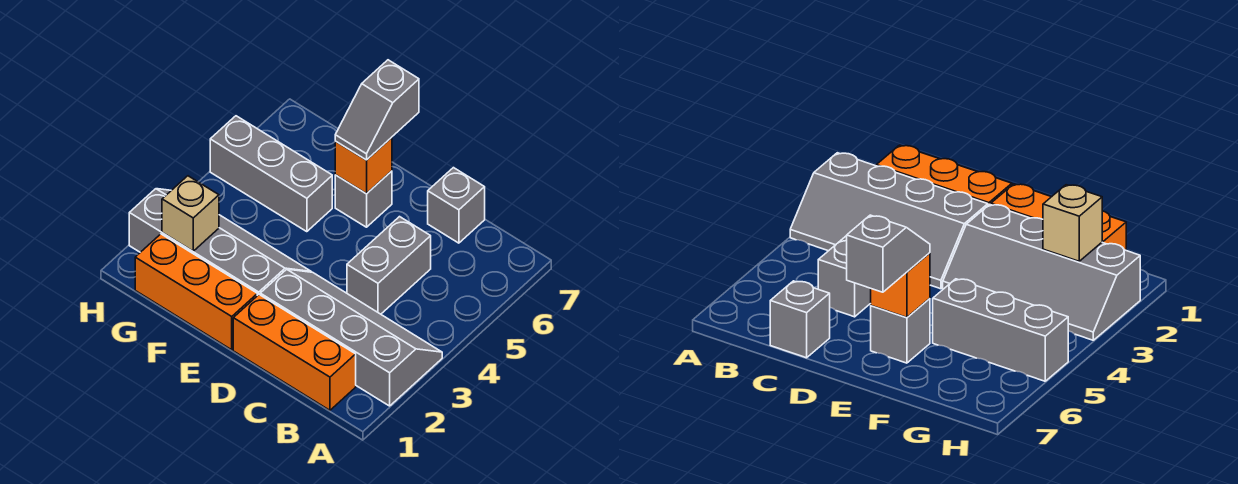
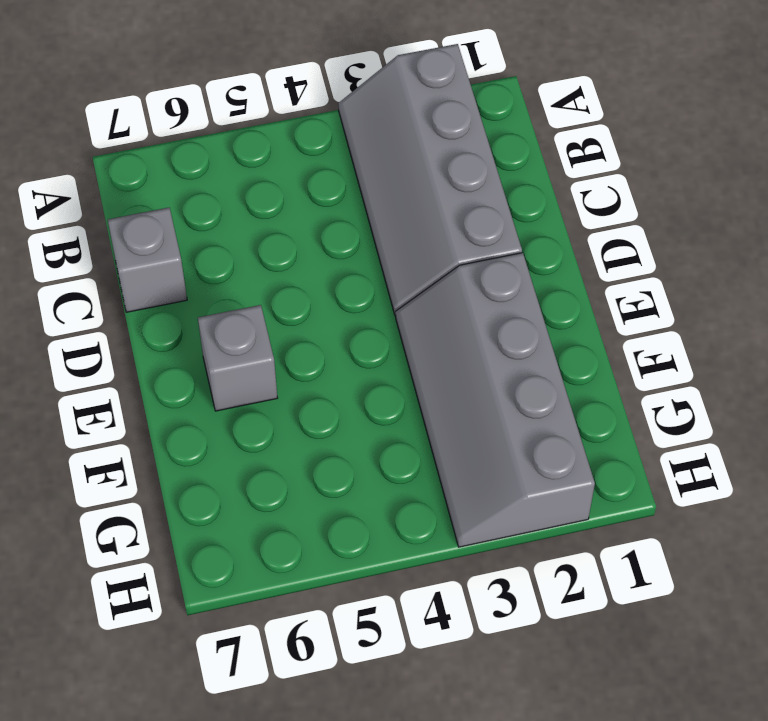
none -> orange brick B1:D1 level 1
none -> grey brick C4:C5 level 1

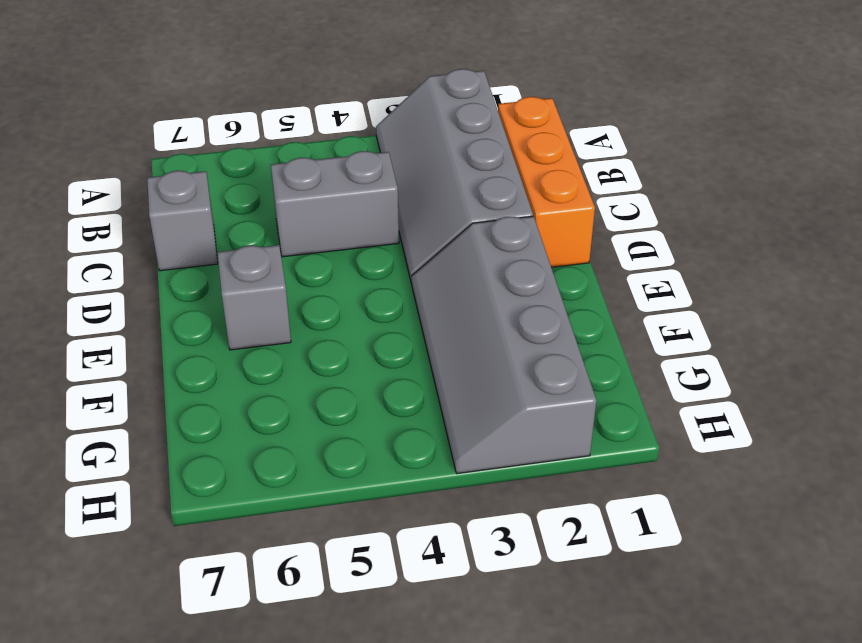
none -> orange brick E1:G1 level 1
none -> grey brick F5:H5 level 1

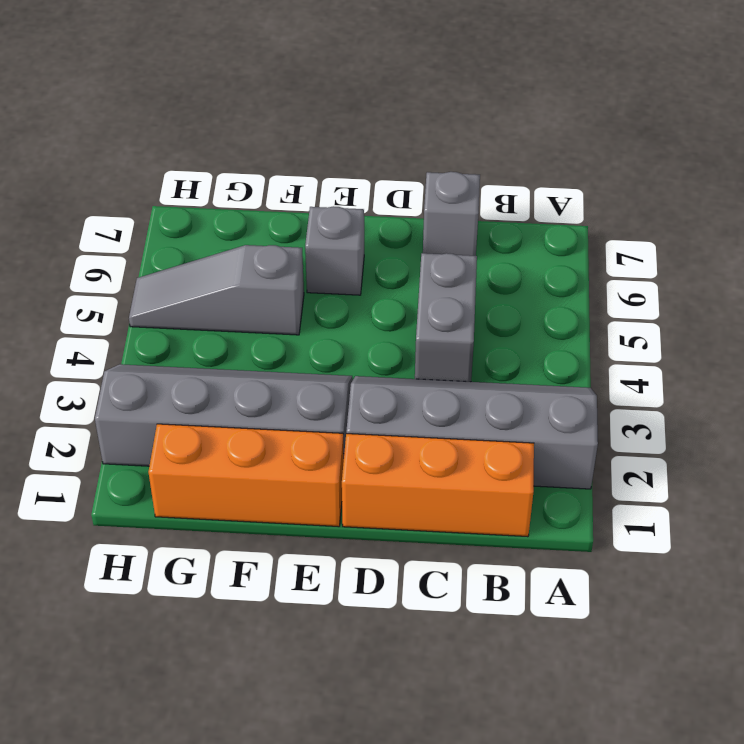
grey slope F5:H5 level 1 top F -> grey brick F5:H5 level 1
none -> orange brick E6 level 2
none -> tan brick G2 level 2

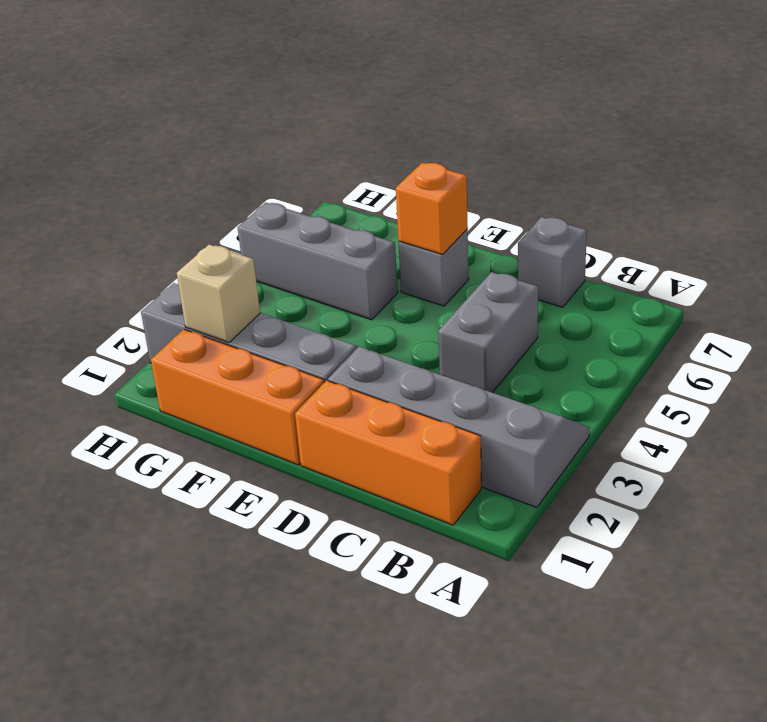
none -> grey slope E6:E7 level 3 top 7

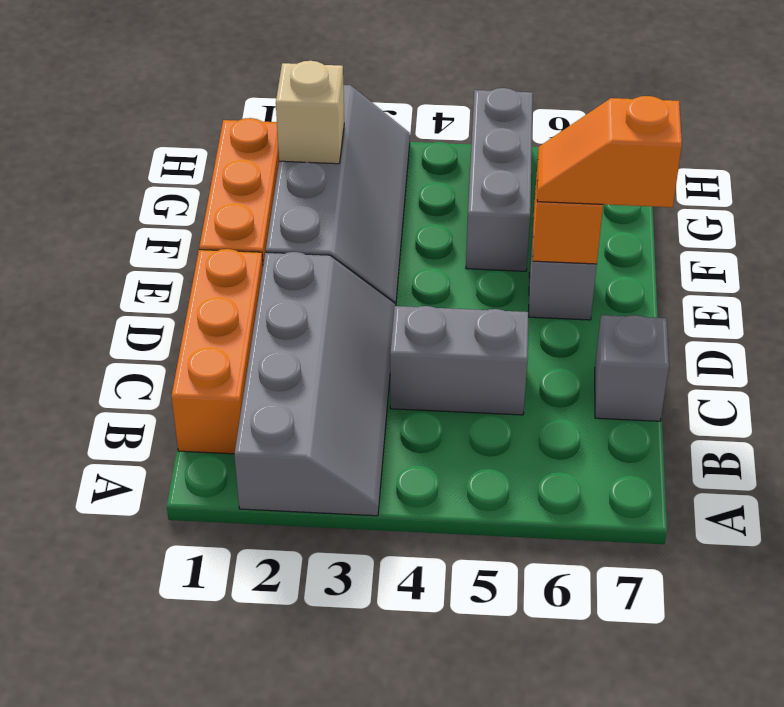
orange slope E6:E7 level 3 top 7 -> grey slope E6:E7 level 3 top 7

